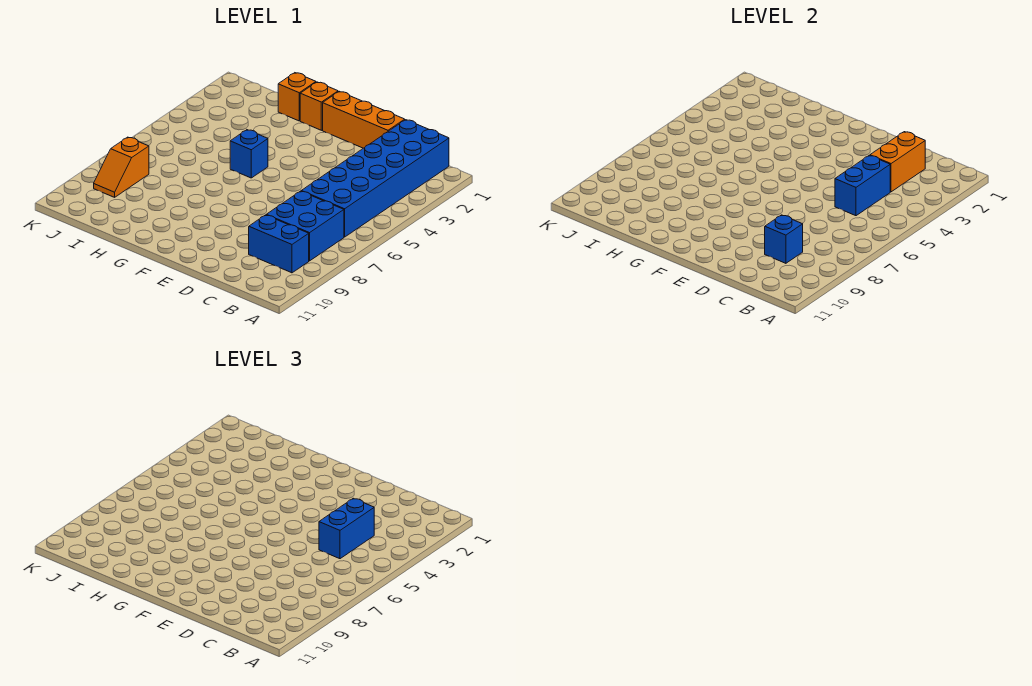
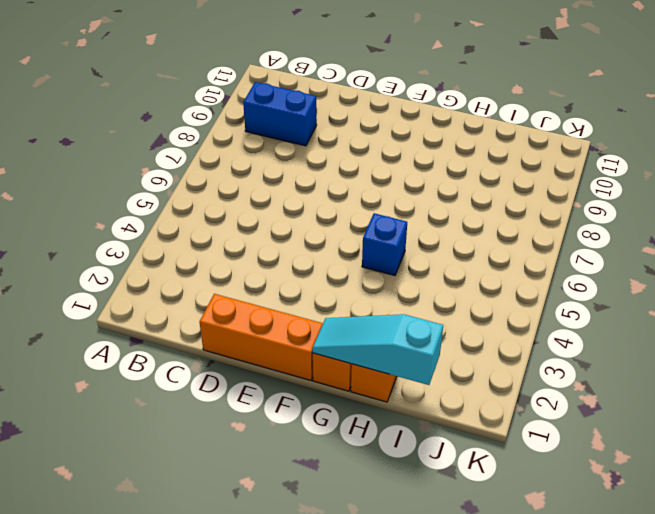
cyan slope G1:I1 level 2 top I -> none
none -> blue brick B1:C6 level 1
none -> blue brick B7:C8 level 1
none -> orange slope J8:J9 level 1 top 8

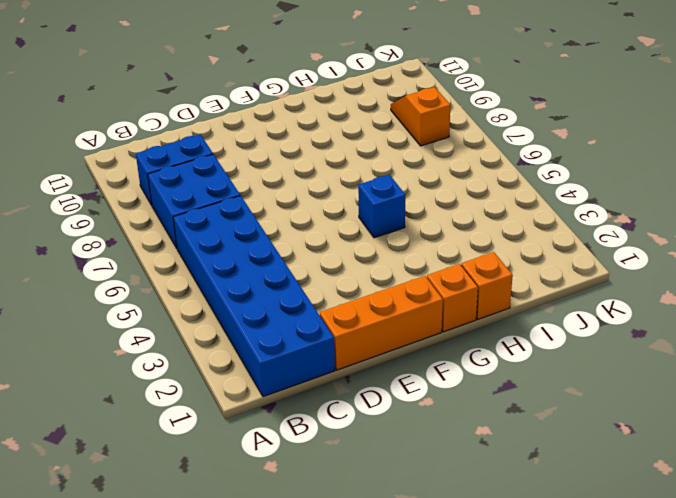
none -> orange brick C2:C3 level 2
none -> blue brick C4:C5 level 2
none -> blue brick C9 level 2

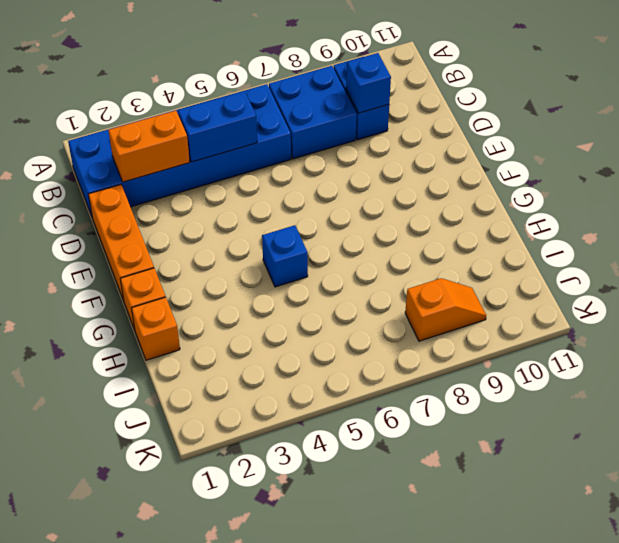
none -> blue brick C4:C5 level 3

